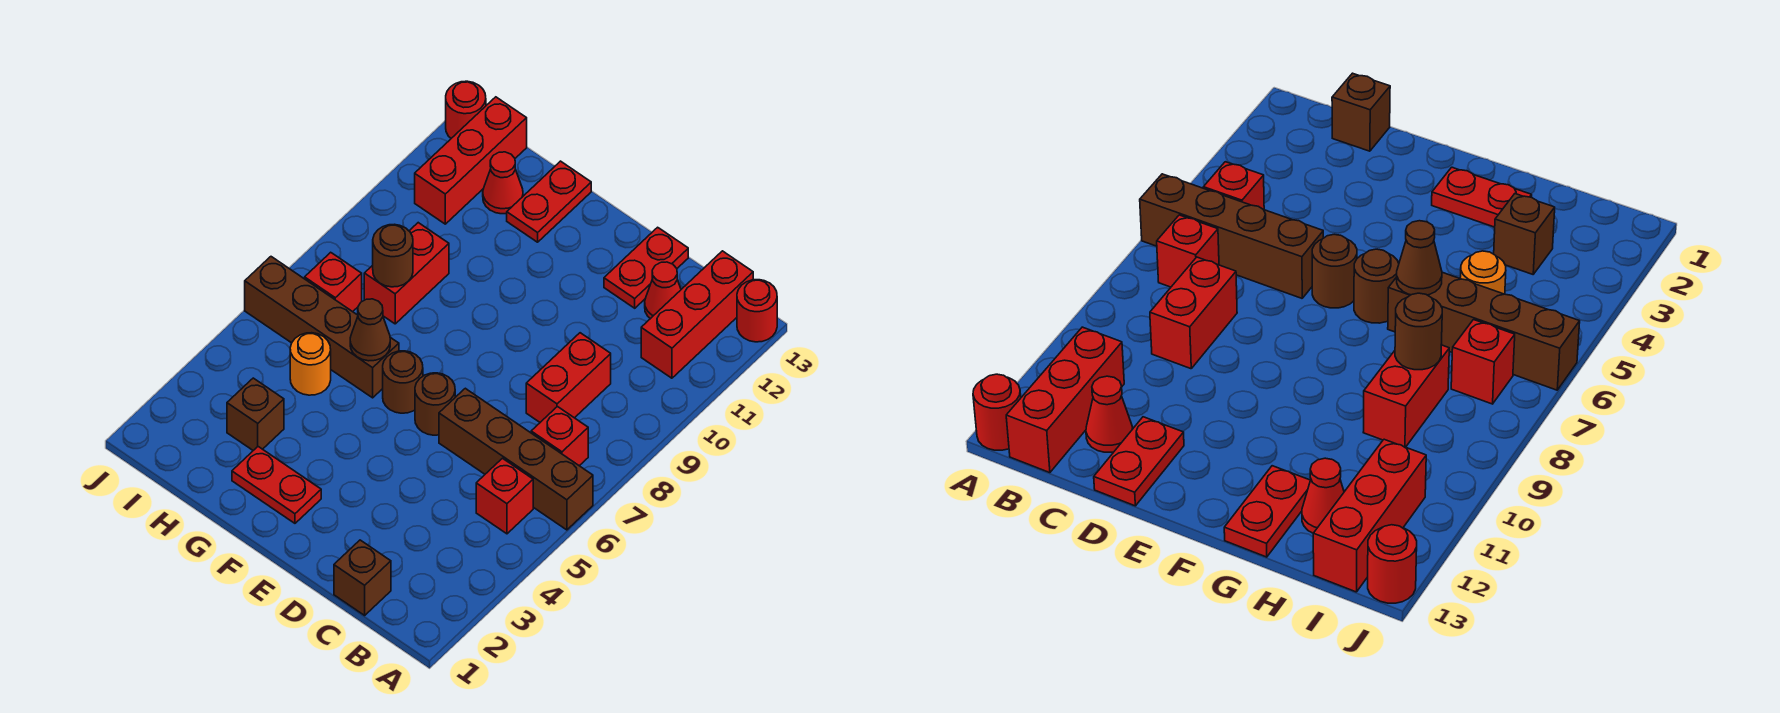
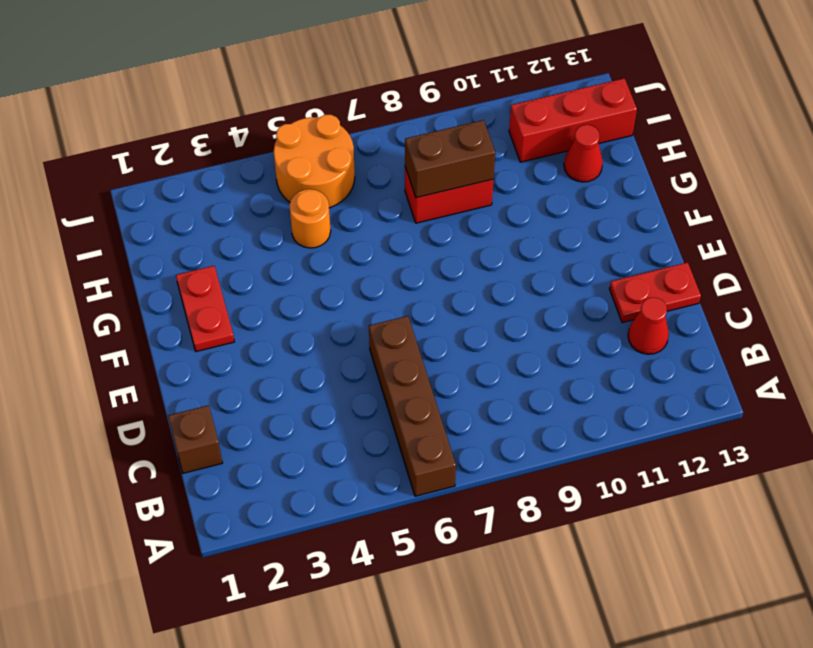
brown brick H8:H9 level 2 -> brown round brick H8 level 2
orange round brick I5:J6 level 1 -> brown brick G6:J6 level 1
none -> red round brick A13 level 1
none -> red brick B5 level 1
none -> red brick B7 level 1

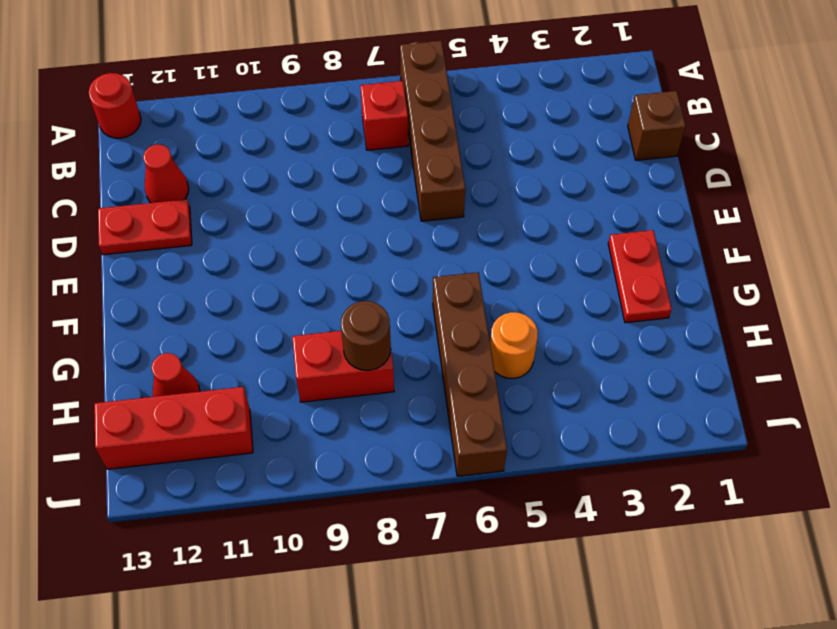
none -> red brick B5 level 1
none -> red brick B11:B13 level 1
none -> red brick C8:C9 level 1

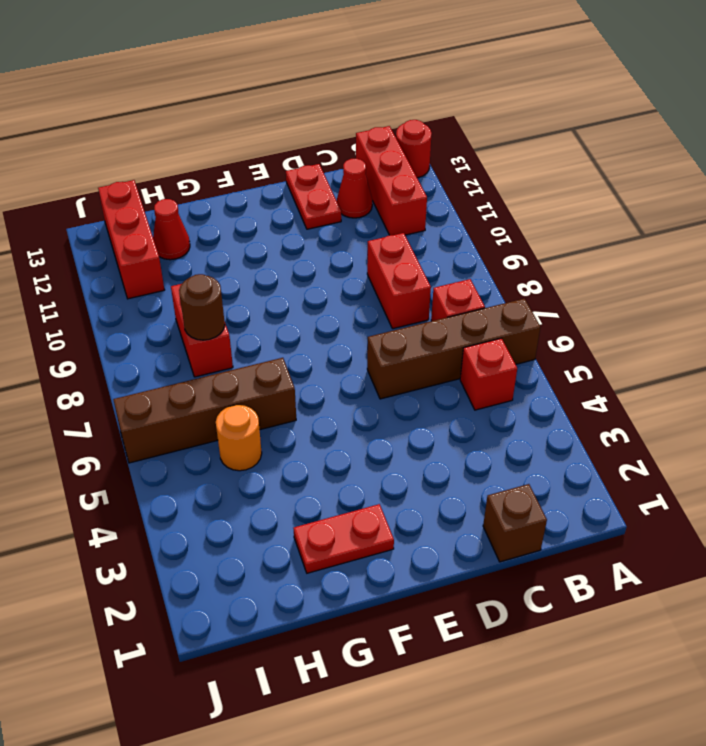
none -> brown round brick E6 level 1
none -> brown round brick F6 level 1
none -> red plate G12:G13 level 1

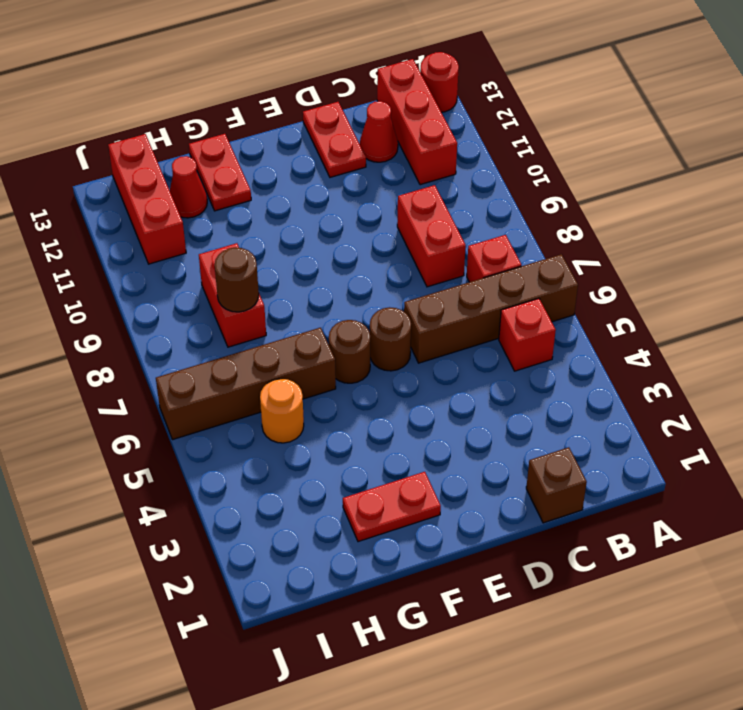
none -> brown brick H3 level 1
none -> red brick I7 level 1
none -> red round brick J13 level 1

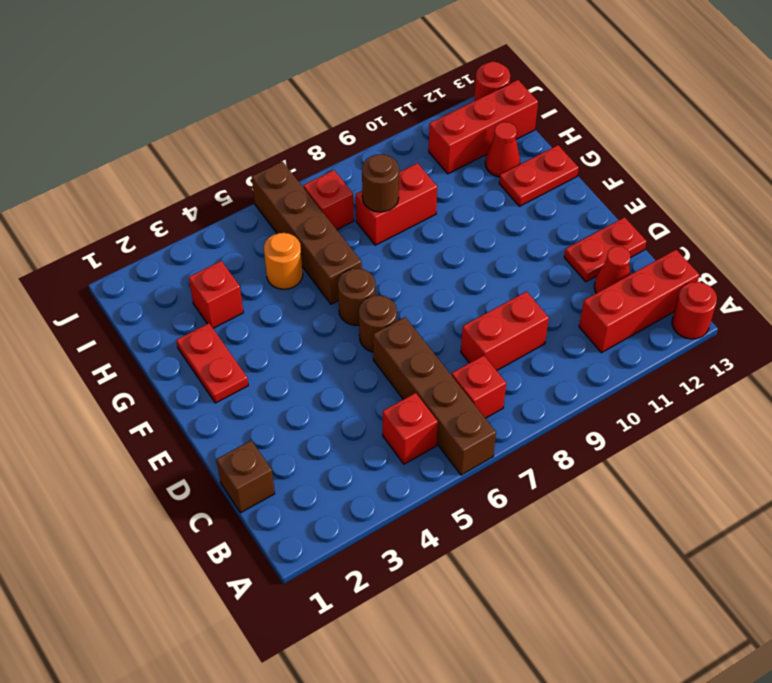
red brick H3 level 1 -> brown brick H3 level 1
none -> brown cone G6 level 2

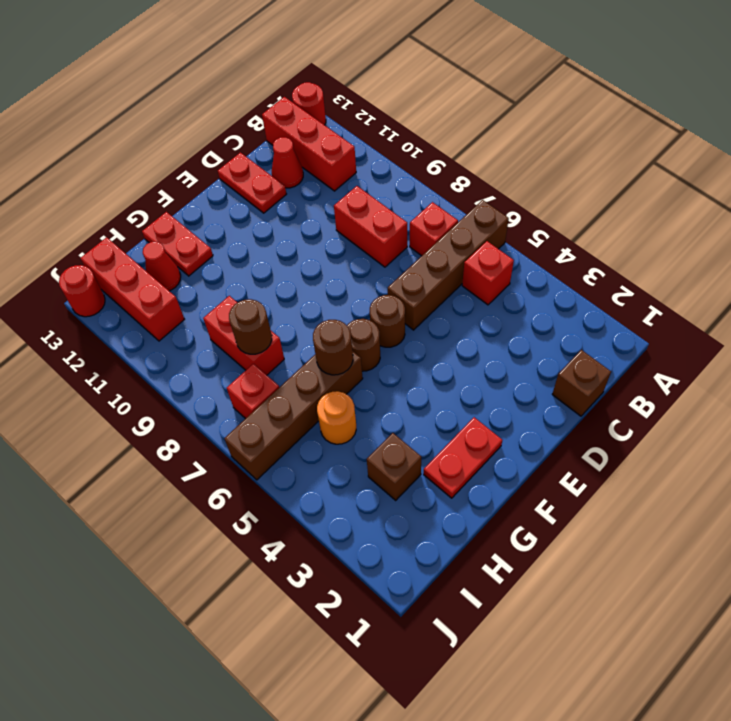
brown round brick G6 level 2 -> brown cone G6 level 2

